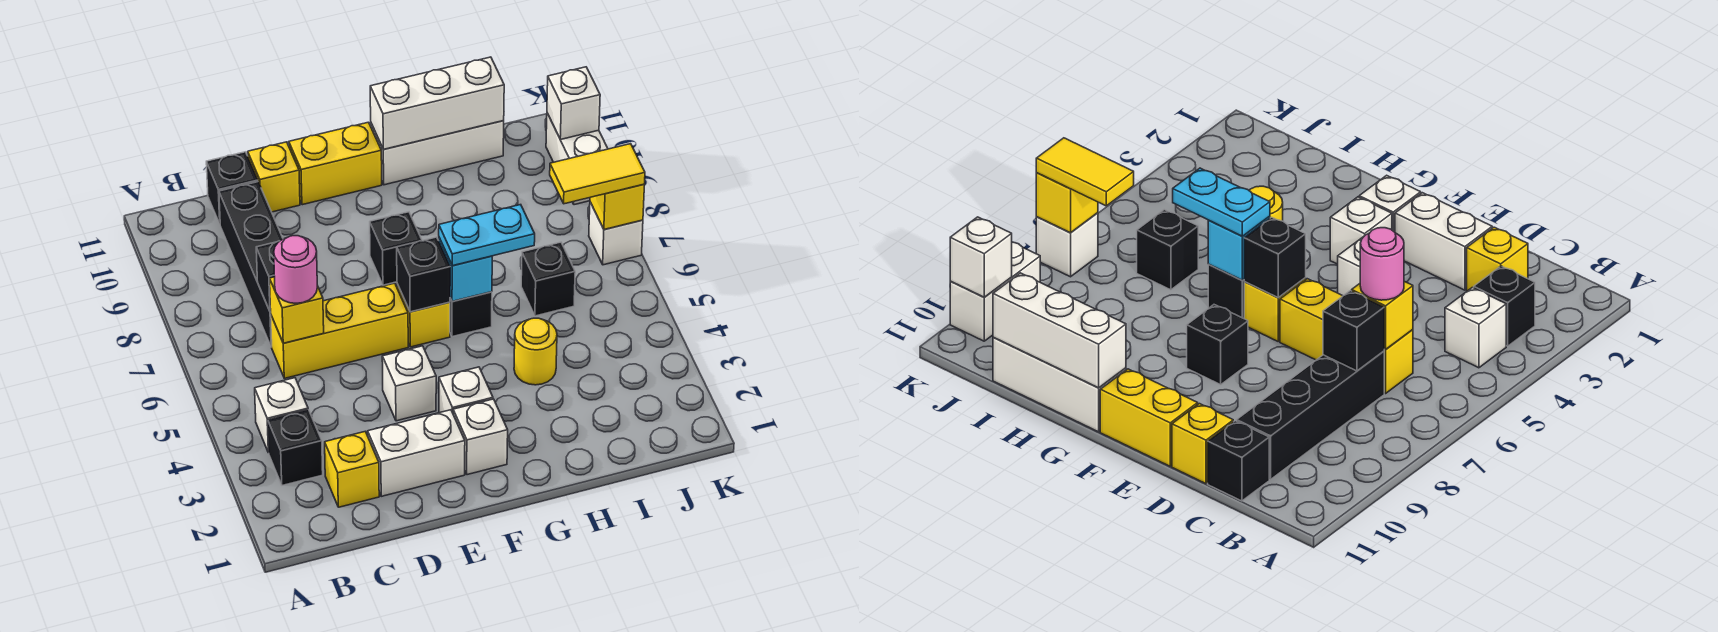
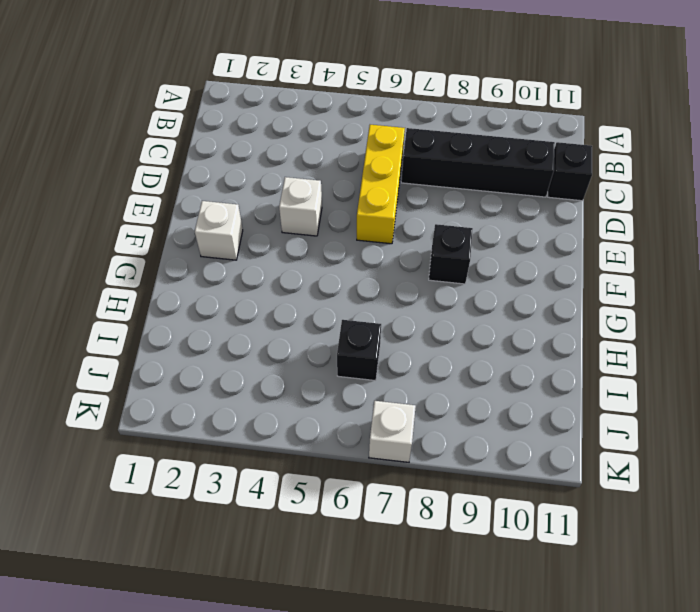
none -> black brick B3 level 1
none -> white brick B4 level 1
none -> yellow brick C2 level 1
none -> white brick D2:E2 level 1

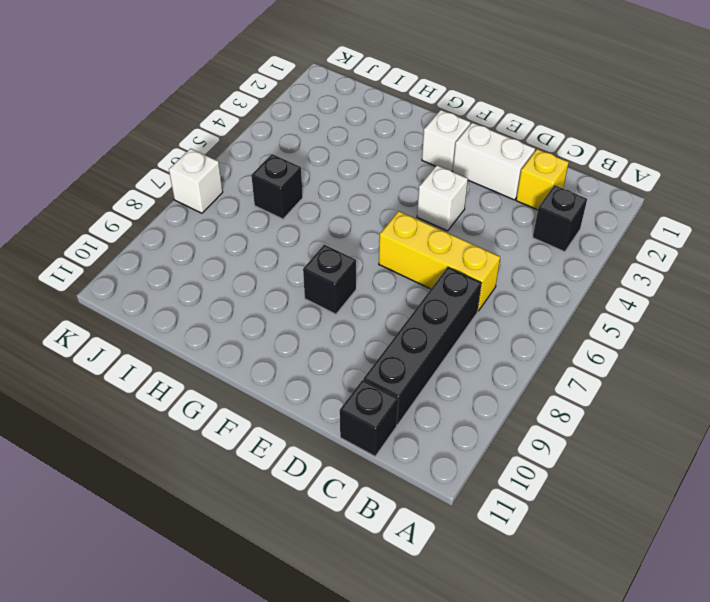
none -> white brick B4 level 1
none -> yellow brick D11 level 1
none -> yellow brick E11:F11 level 1
none -> white brick F3 level 1

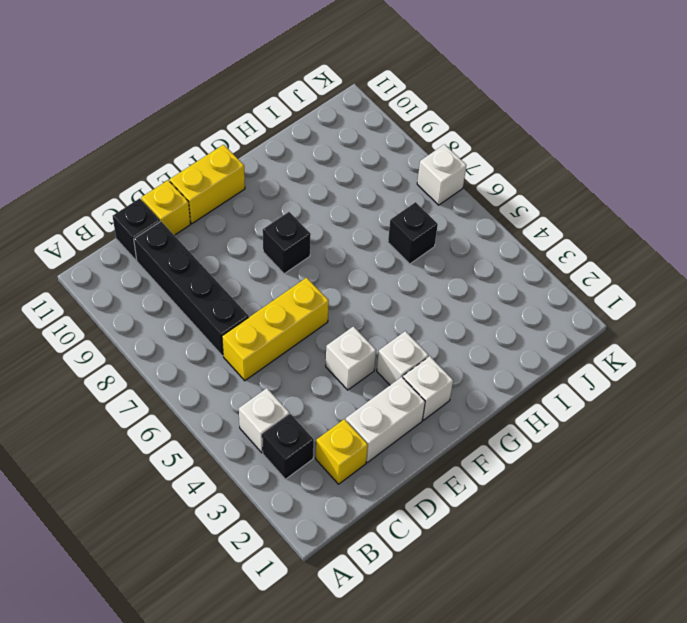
none -> yellow brick F6 level 1
none -> black brick G6 level 1
none -> white brick G11:I11 level 1
none -> yellow round brick H4 level 1

